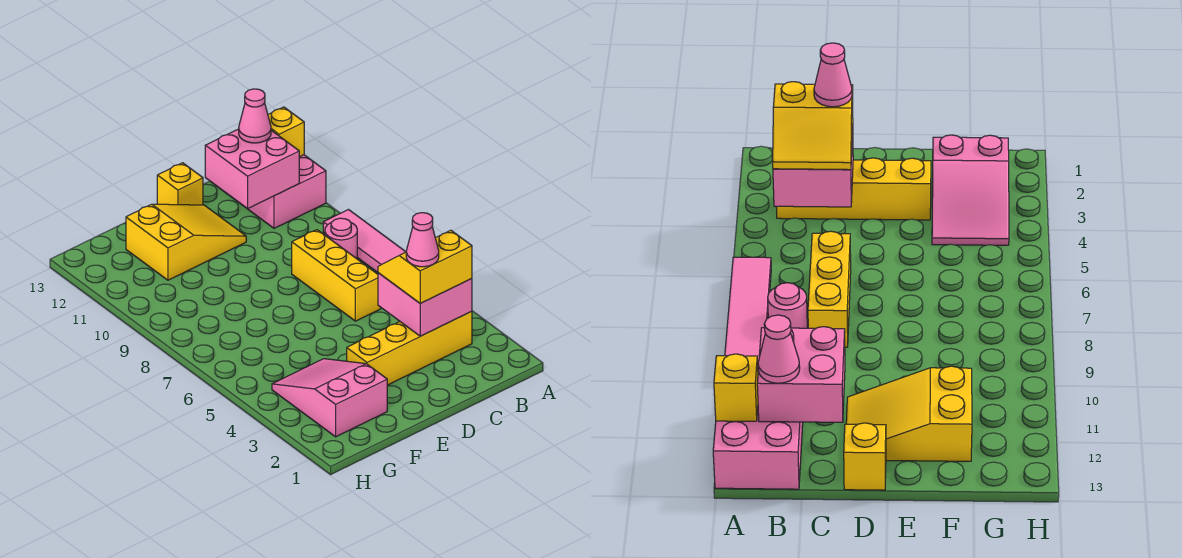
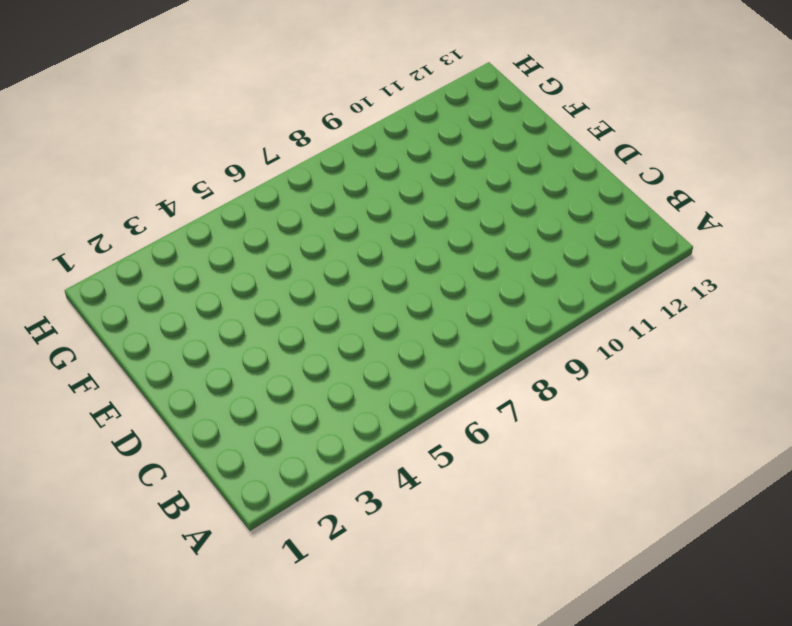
none -> pink tile A6:A9 level 1
none -> pink brick A11:B13 level 1
none -> yellow brick B3:E3 level 1

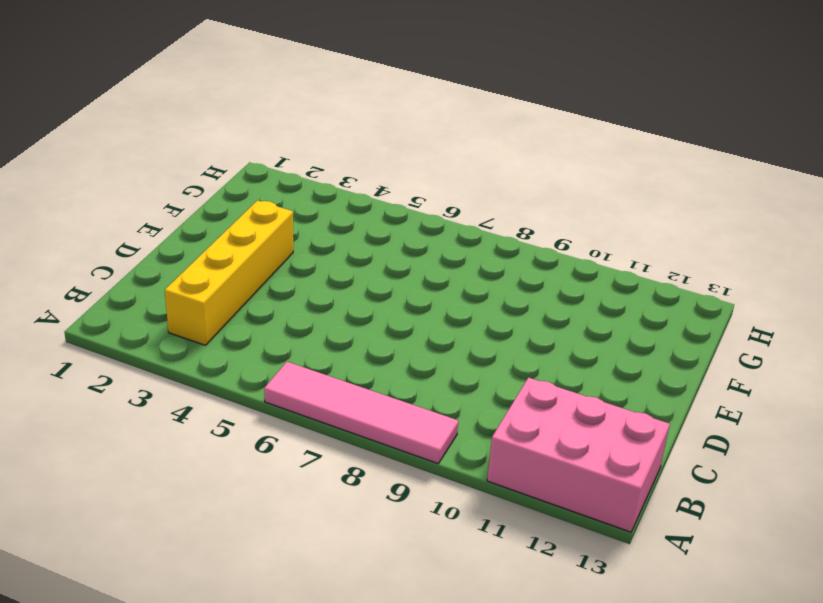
none -> pink round brick B8 level 1
none -> yellow brick C6:C8 level 1
none -> yellow slope D11:F12 level 1 top F

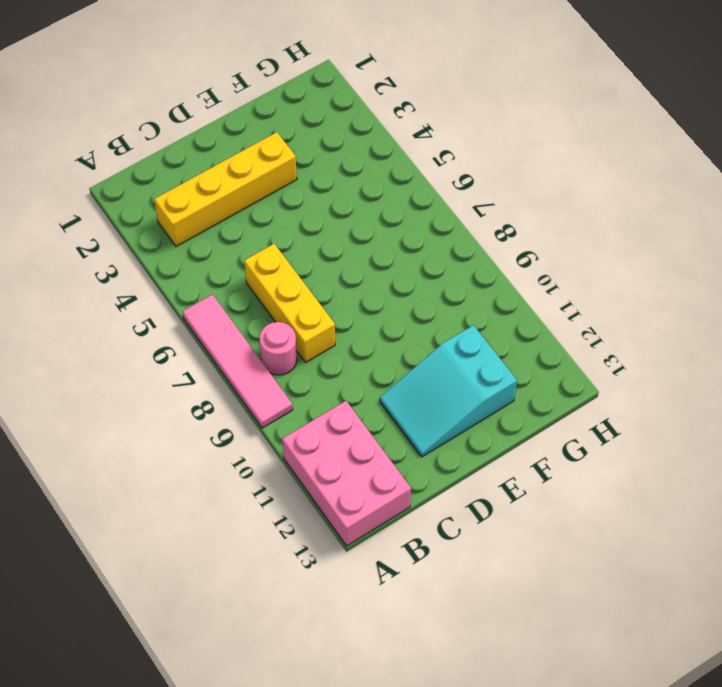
cyan slope D11:F12 level 1 top F -> yellow slope D11:F12 level 1 top F
none -> yellow brick D13 level 1
none -> pink slope F2:G4 level 1 top 2
none -> yellow brick A12 level 2

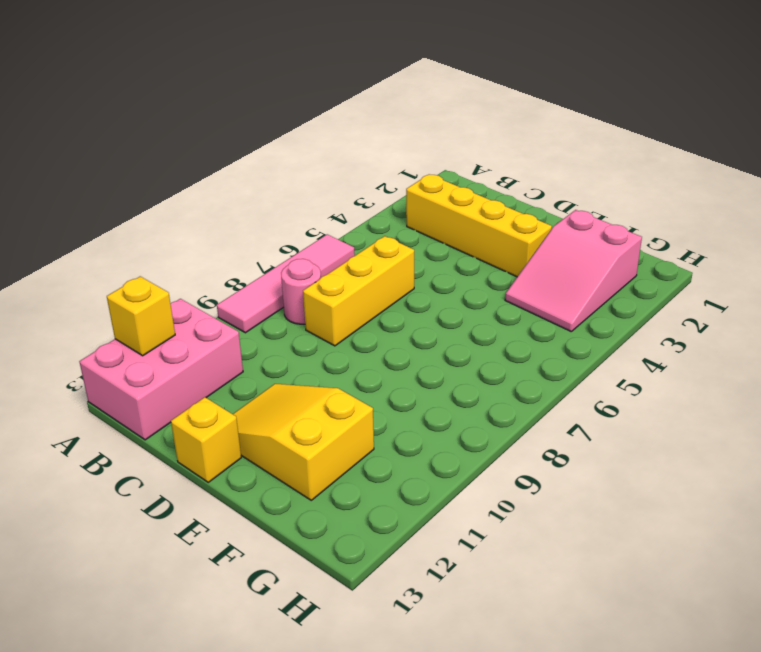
none -> pink brick B3:C4 level 2
none -> pink brick B11:C12 level 2
none -> yellow slope B3:C4 level 3 top 3

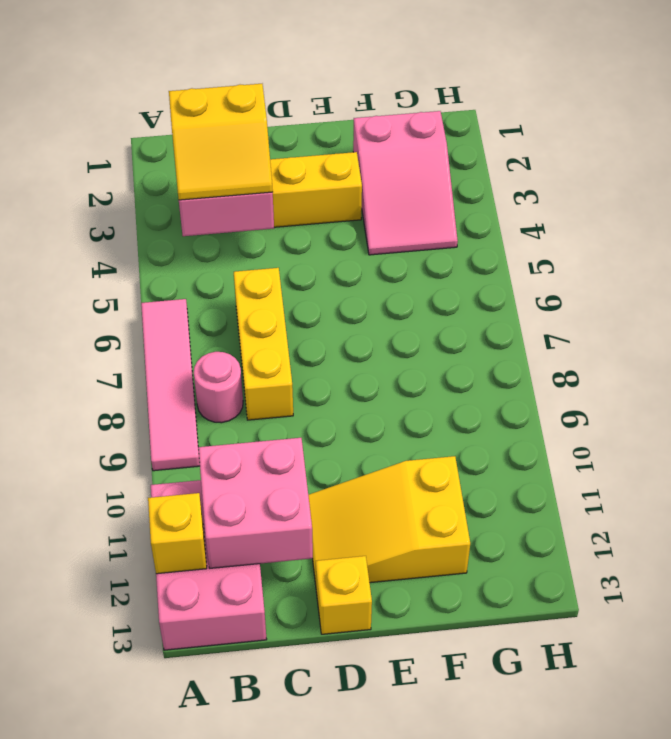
none -> pink cone B12 level 3
none -> pink cone C3 level 4

